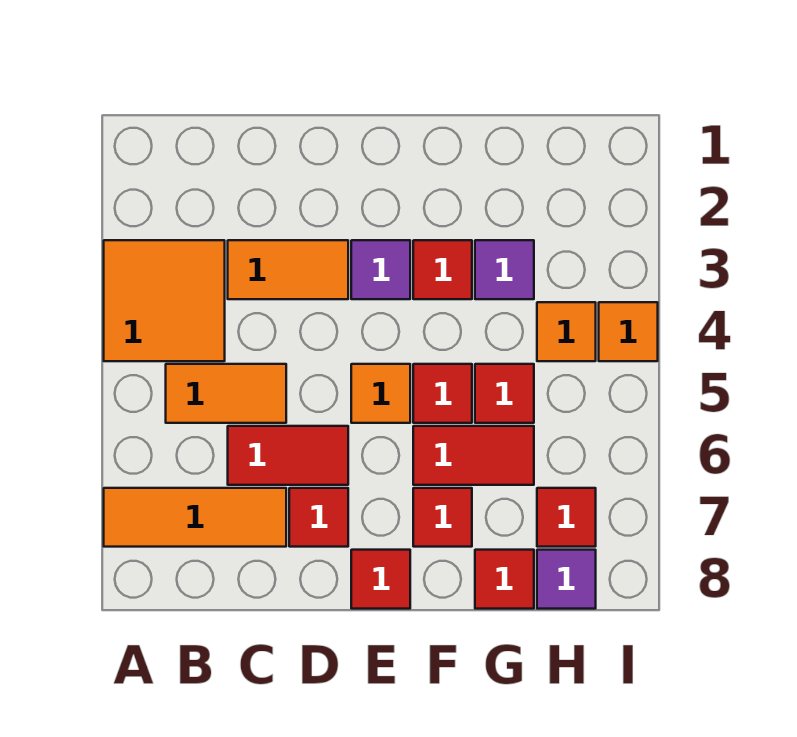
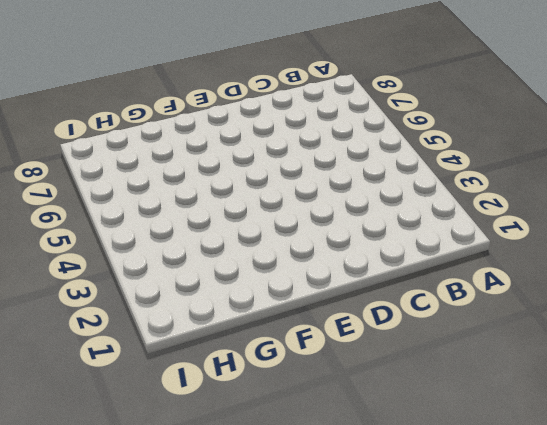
none -> orange tile A3:B4 level 1
none -> orange tile A7:C7 level 1
none -> orange tile B5:C5 level 1

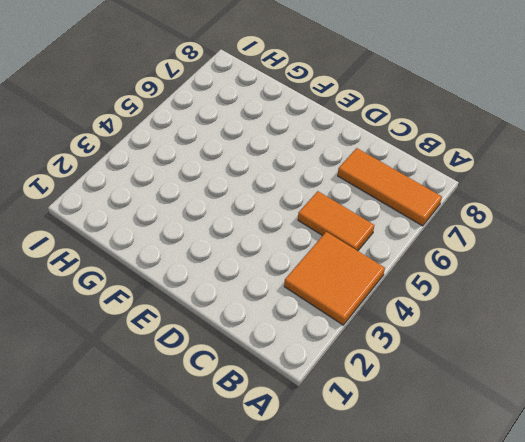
none -> orange tile C3:D3 level 1
none -> red tile C6:D6 level 1
none -> red tile D7 level 1

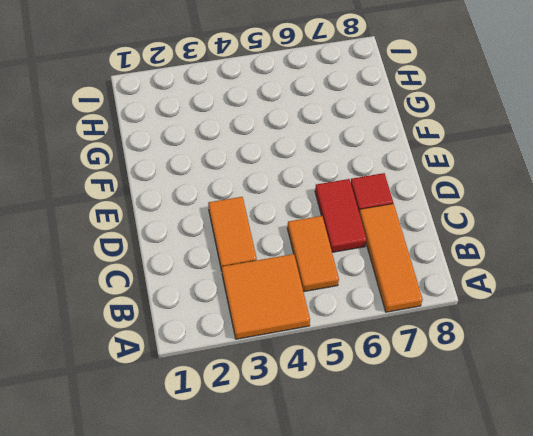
none -> purple tile E3 level 1
none -> orange tile E5 level 1
none -> red tile E8 level 1

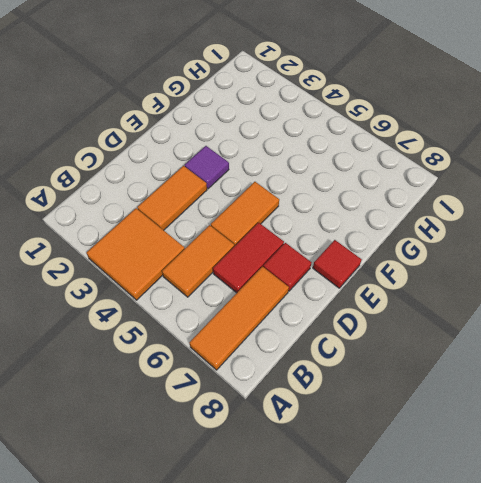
orange tile D5:E5 level 1 -> orange tile E5 level 1
none -> red tile F3 level 1
none -> red tile F5 level 1
none -> red tile F6:G6 level 1

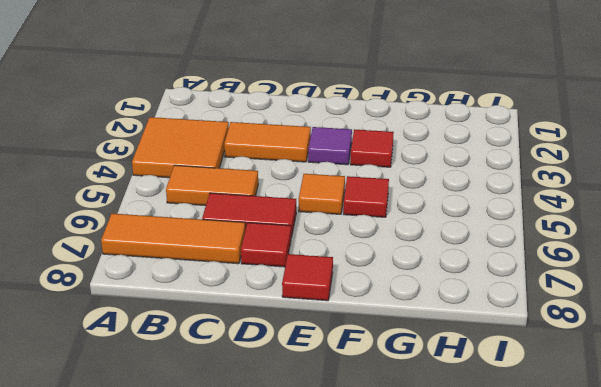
none -> red tile F6:G6 level 1
none -> red tile F7 level 1
none -> purple tile G3 level 1

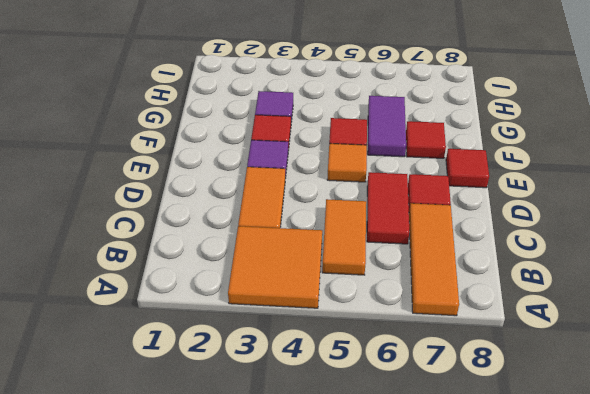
purple tile F6:G6 level 1 -> red tile F6:G6 level 1
none -> red tile G5 level 1
none -> red tile G8 level 1
none -> orange tile H4 level 1

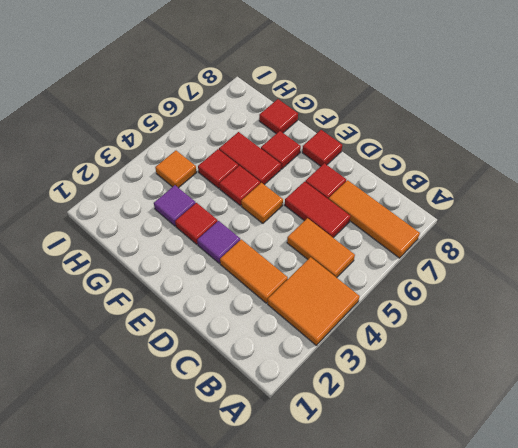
none -> red tile H7 level 1
none -> purple tile H8 level 1
none -> orange tile I4 level 1

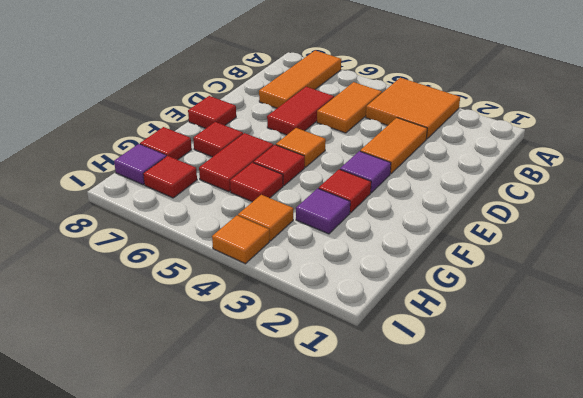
none -> red tile D7 level 1

